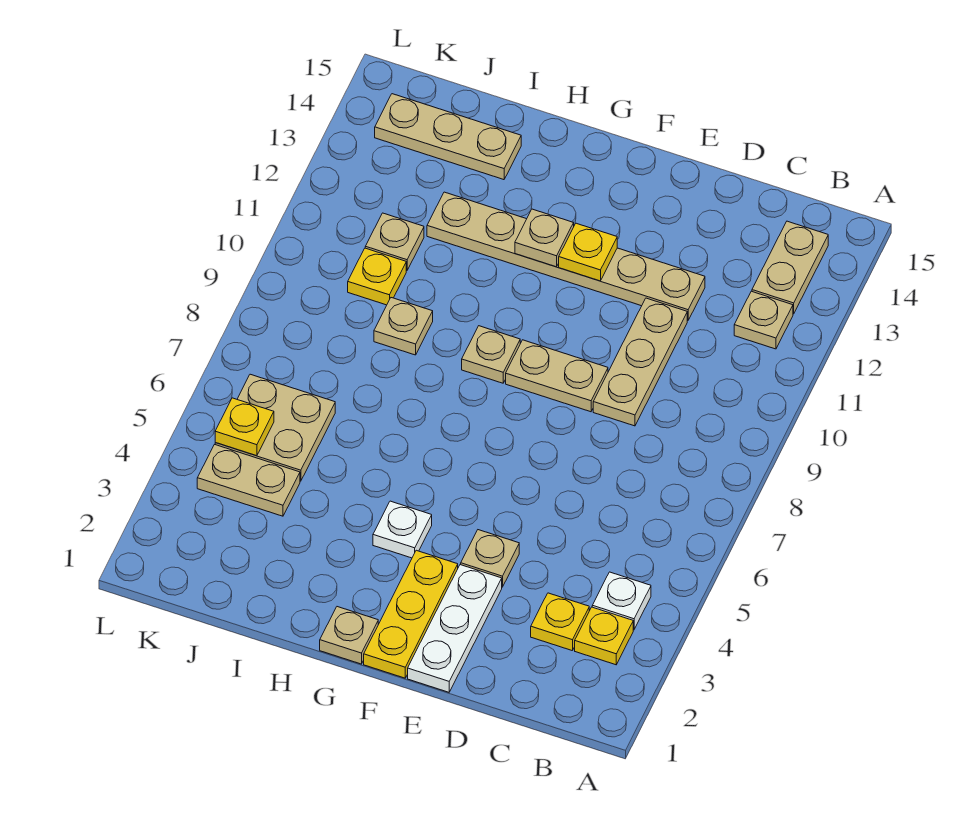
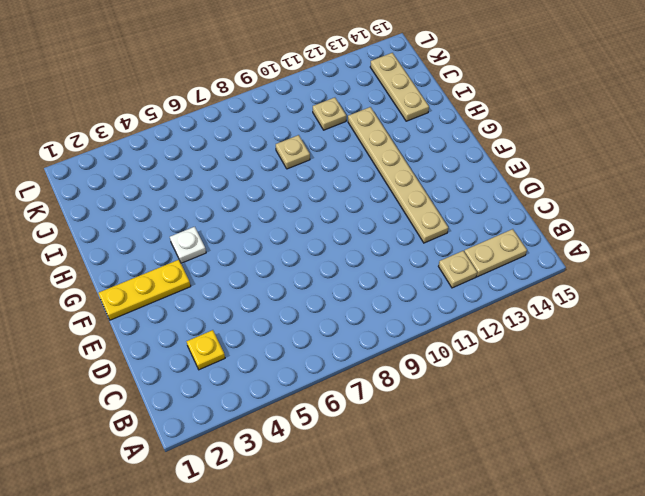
none -> yellow plate B3 level 1
none -> white plate B4 level 1
none -> tan plate D9:D11 level 1

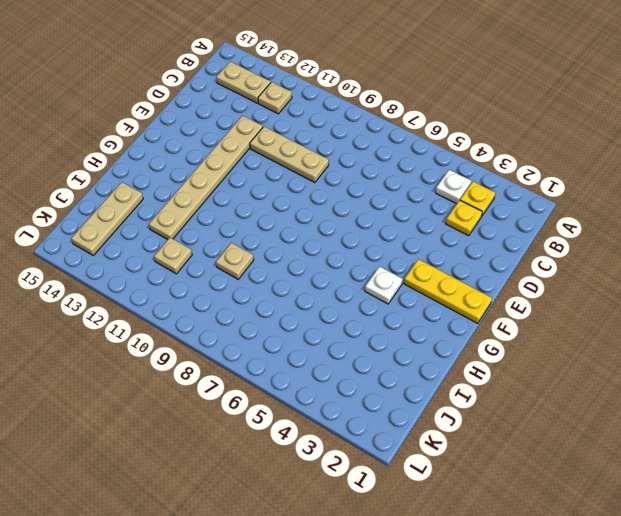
none -> white plate E1:E3 level 1
none -> tan plate E4 level 1
none -> tan plate E9:F9 level 1

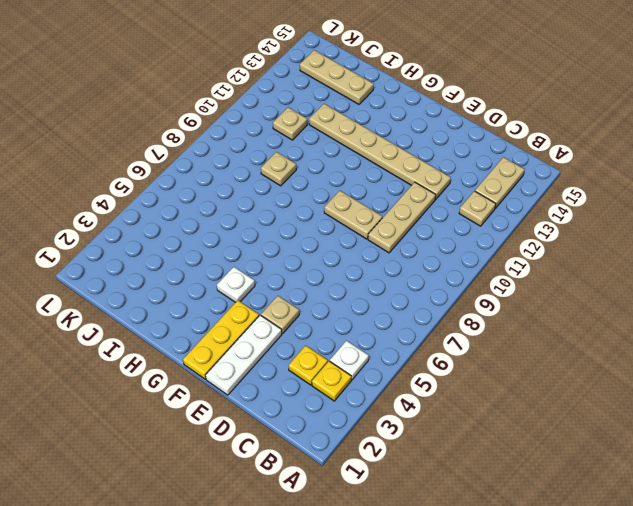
none -> tan plate G1 level 1
none -> tan plate G9 level 1
none -> tan plate J4:K4 level 1

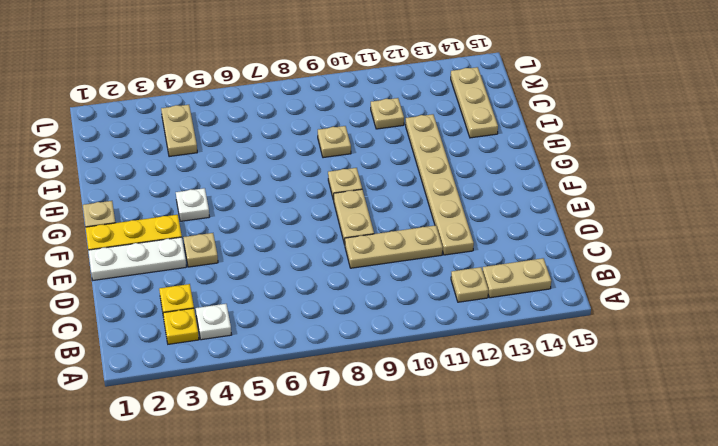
none -> tan plate J5:K6 level 1
none -> yellow plate J10 level 1
none -> yellow plate F12 level 2

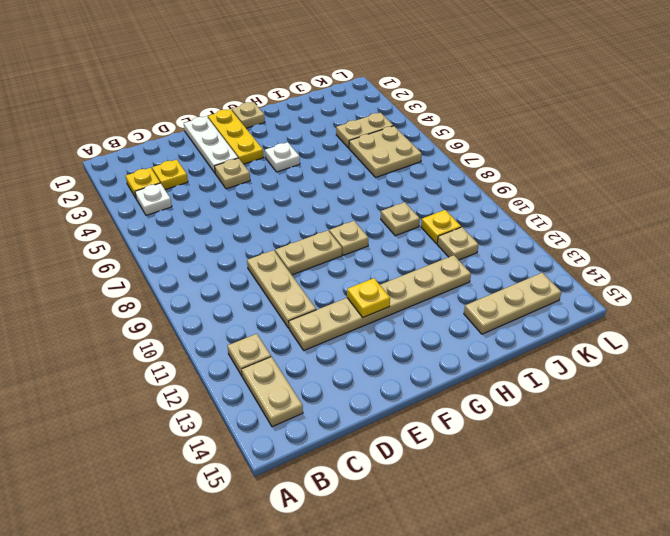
none -> tan plate G12 level 2
none -> yellow plate K5 level 2

